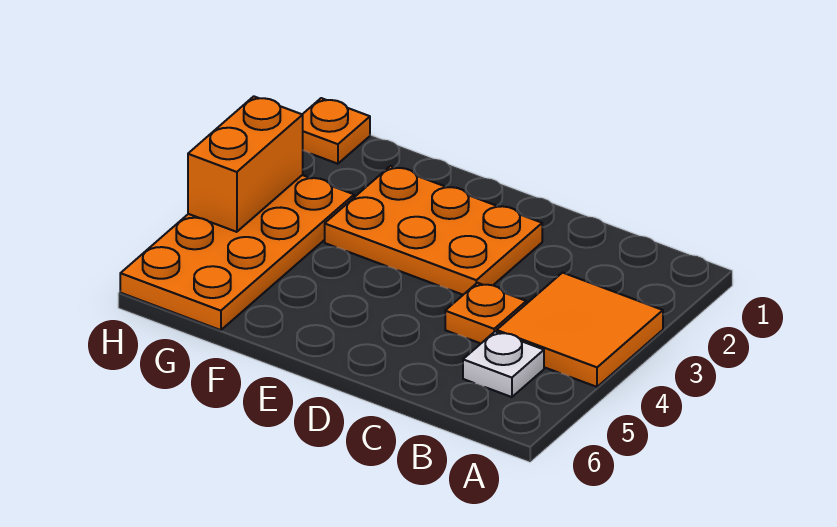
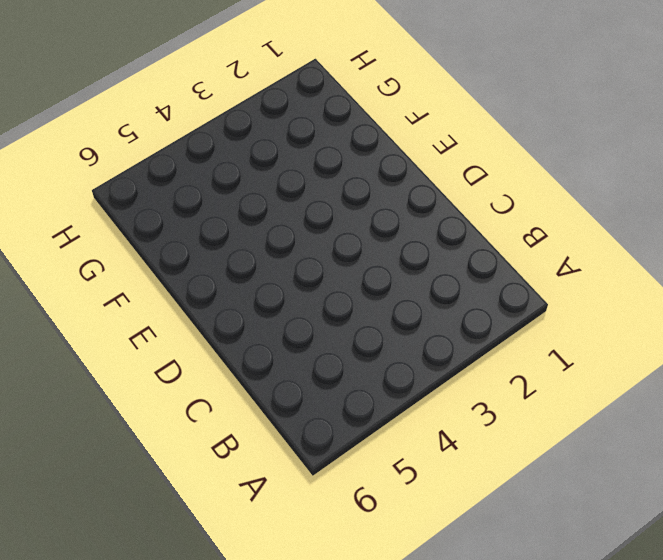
none -> orange tile A3:B4 level 1
none -> white plate B5 level 1

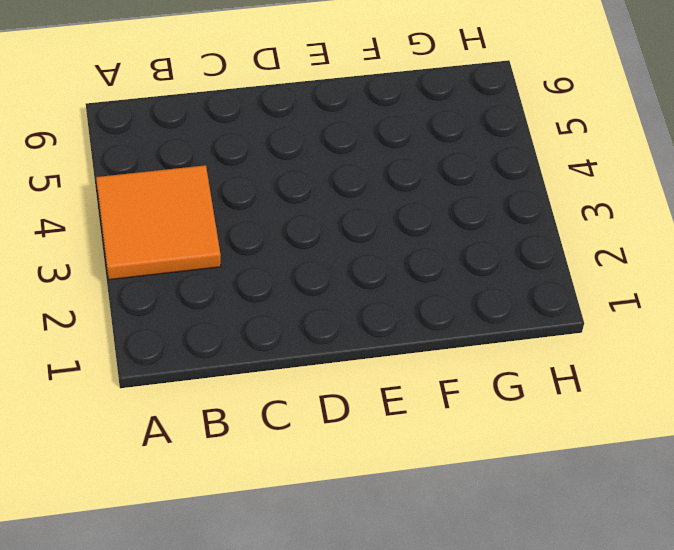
none -> white plate B5 level 1
none -> orange plate C4 level 1

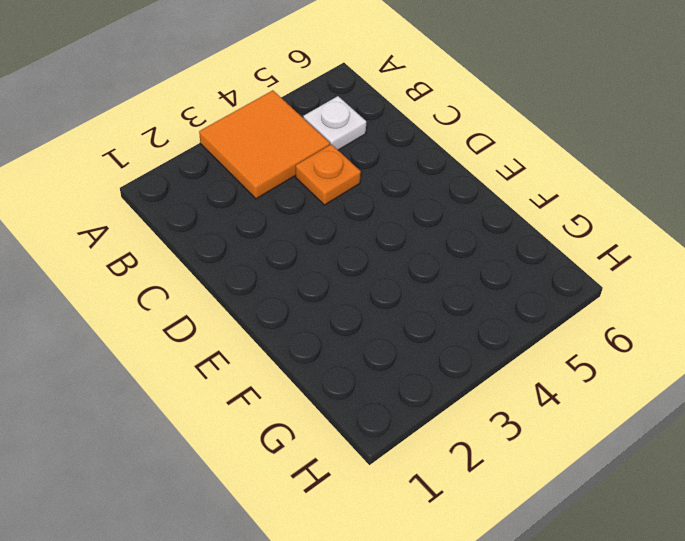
none -> orange plate D2:F3 level 1
none -> orange plate G3:H6 level 1

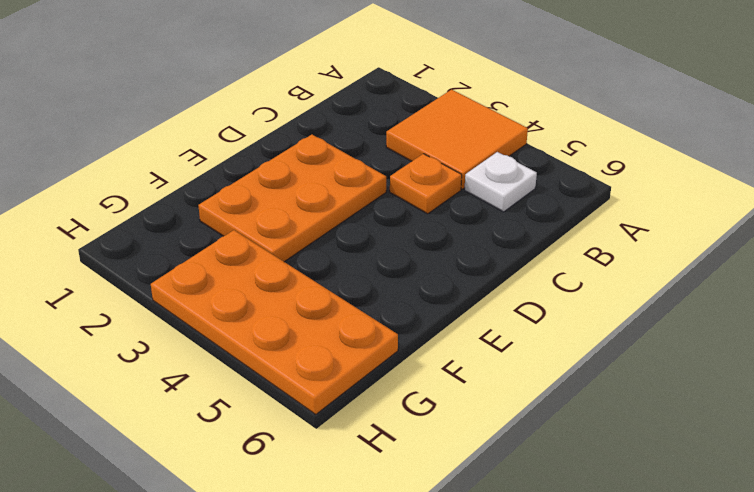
none -> orange plate H1 level 1
none -> orange brick H3:H4 level 2

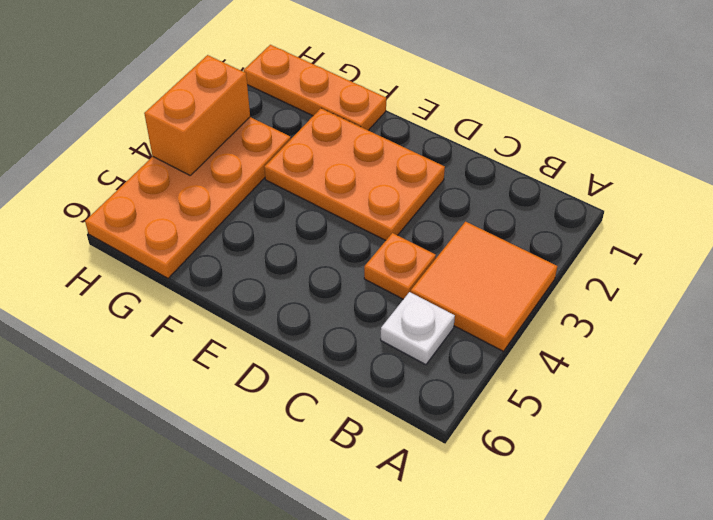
orange plate F1:H1 level 1 -> orange plate H1 level 1

